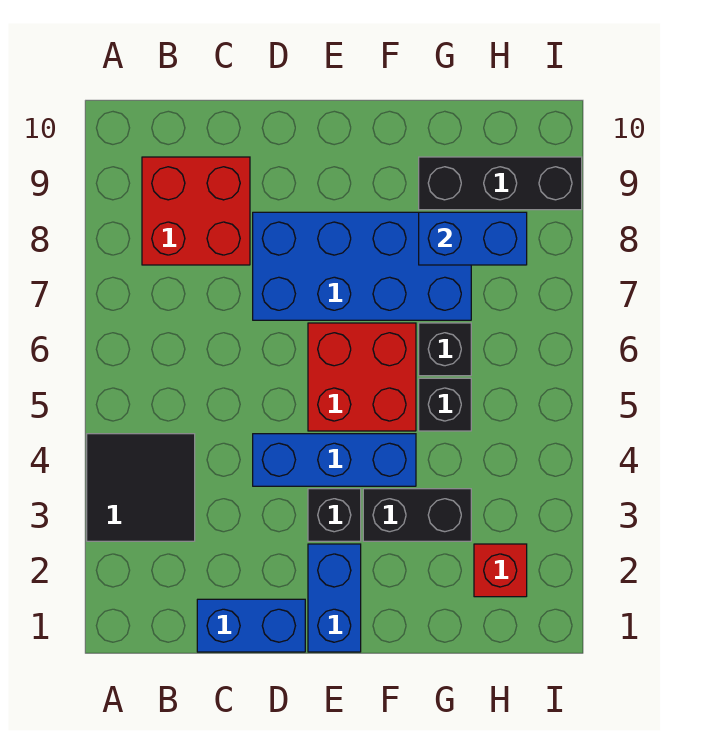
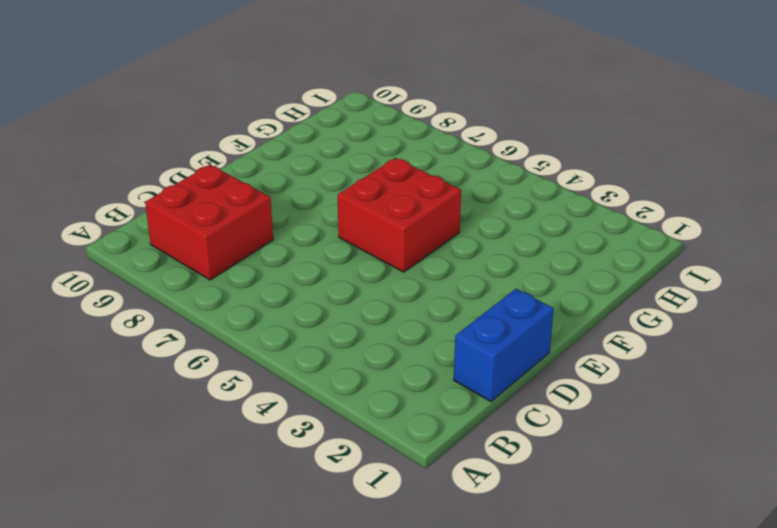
none -> black tile A3:B4 level 1
none -> blue brick D4:F4 level 1
none -> blue brick D7:G8 level 1

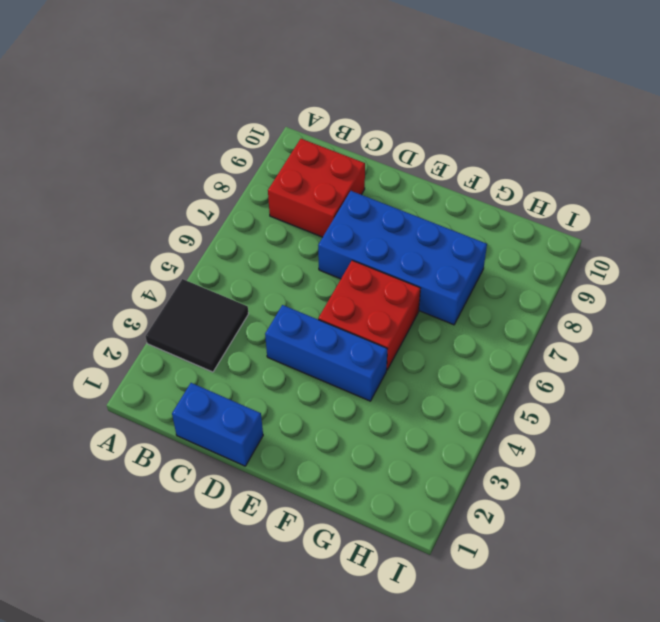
none -> blue brick E1:E2 level 1
none -> black brick E3 level 1
none -> black brick F3:G3 level 1

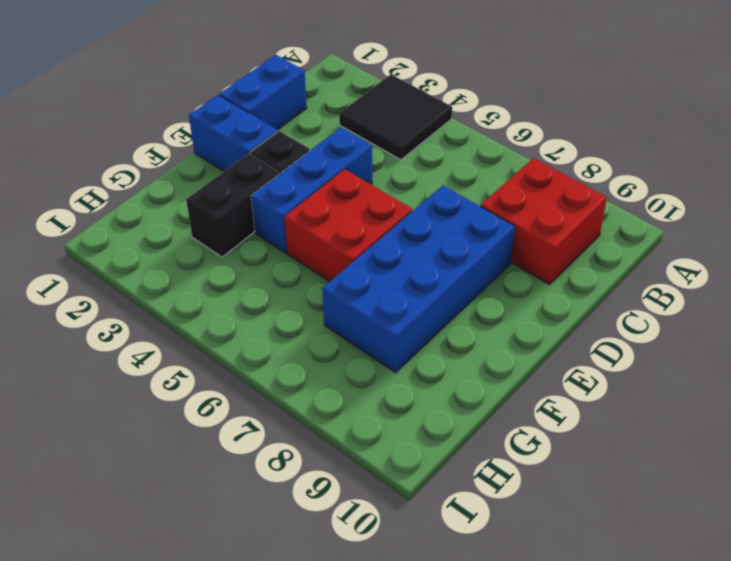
none -> black brick G5 level 1
none -> black brick G6 level 1
none -> black brick G9:I9 level 1

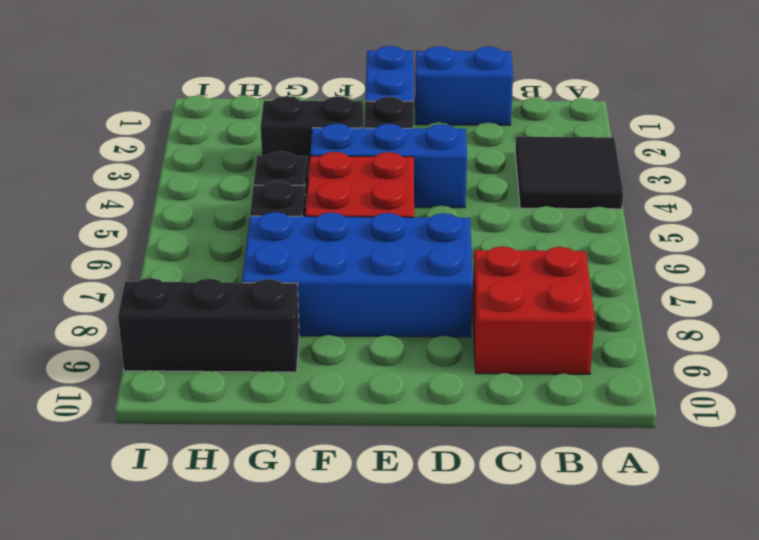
none -> red brick H2 level 1
none -> blue brick G8:H8 level 2

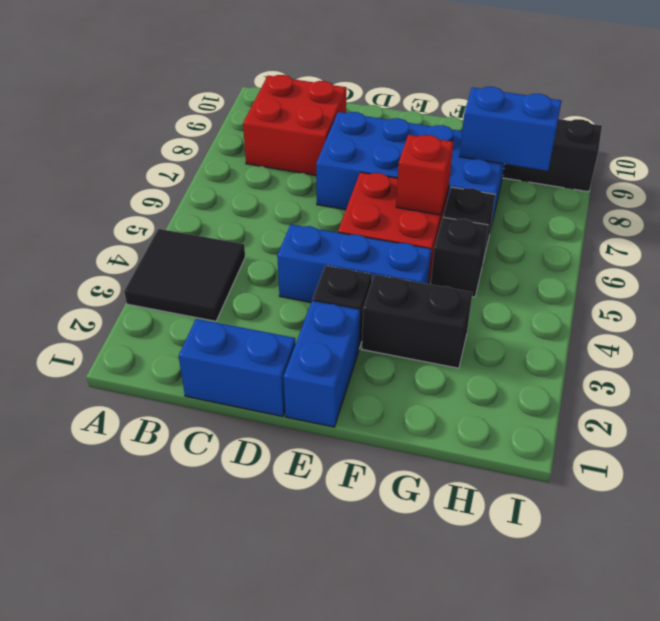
red brick F6 level 2 -> red brick H2 level 1

